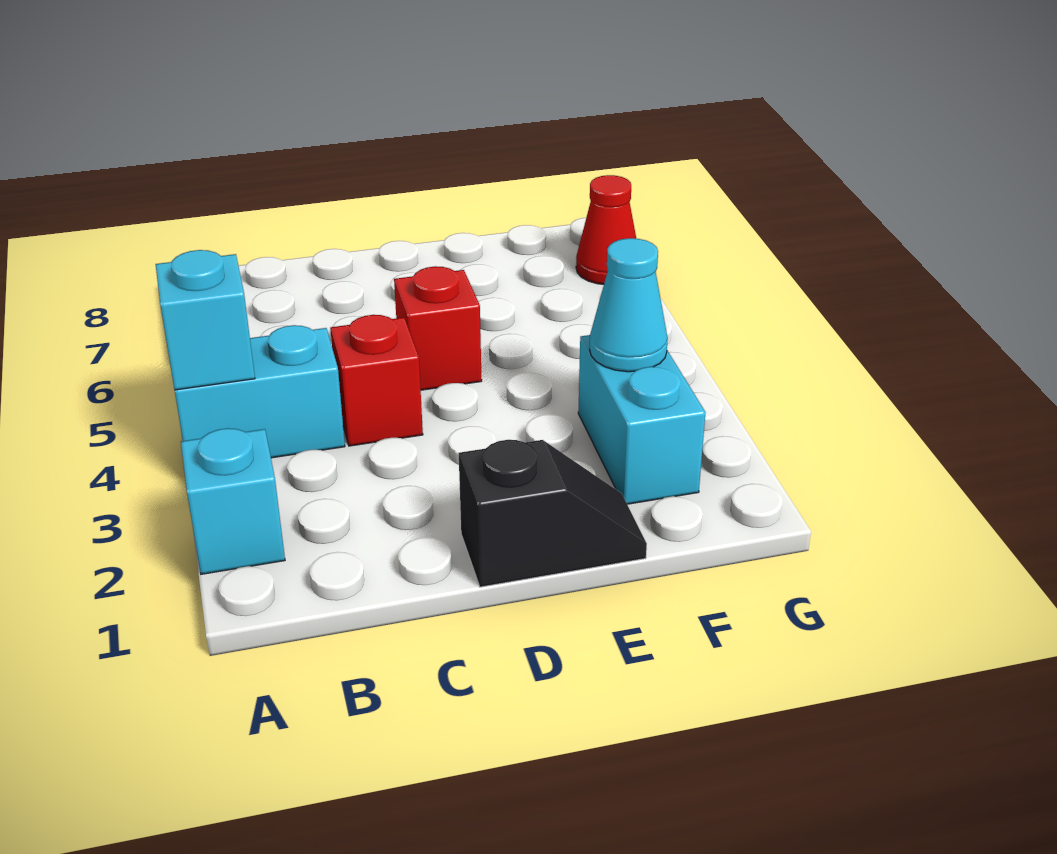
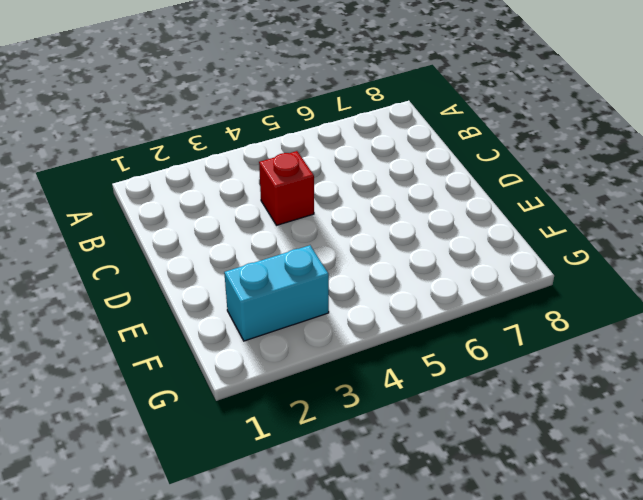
none -> cyan brick A2 level 1
none -> cyan brick A4:B4 level 1

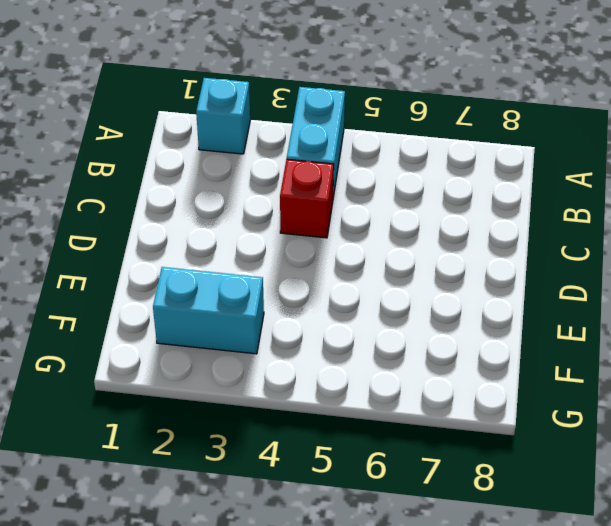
none -> black slope D1:E1 level 1 top D
none -> red brick D5 level 1

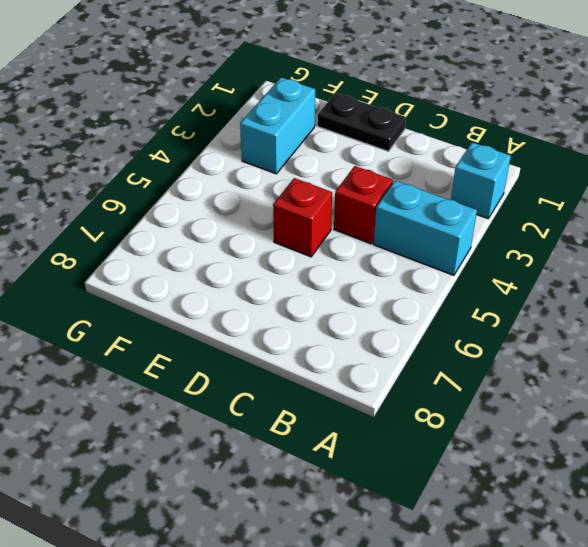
black plate D1:E1 level 1 -> black slope D1:E1 level 1 top D
none -> red cone G7 level 1
none -> cyan brick A4 level 2

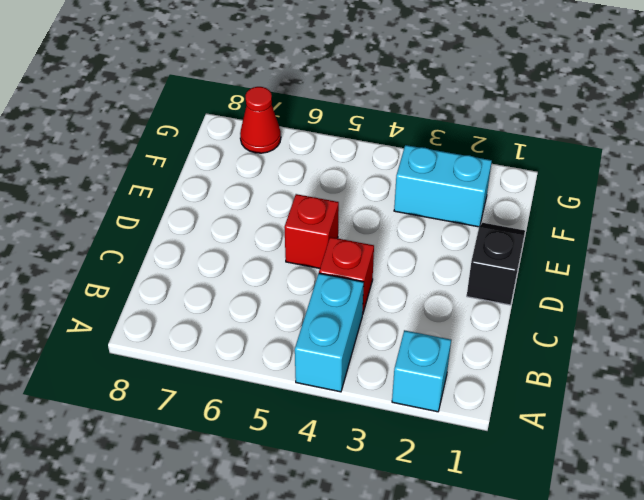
none -> cyan brick A4 level 2
none -> cyan cone F3 level 2

